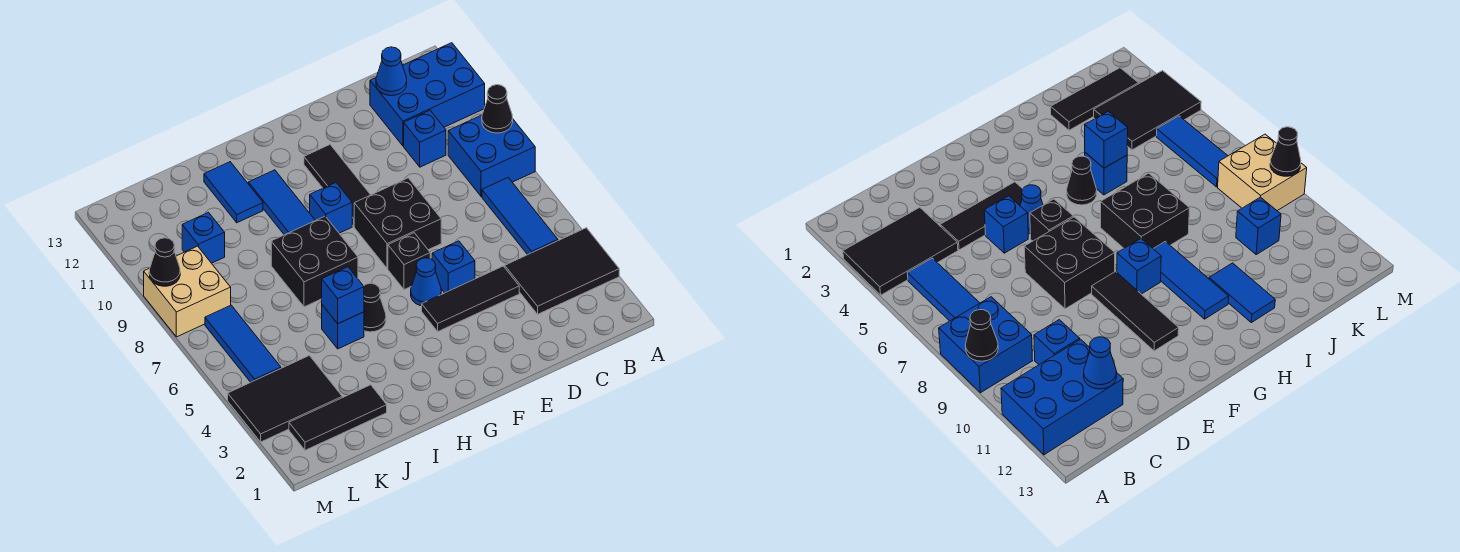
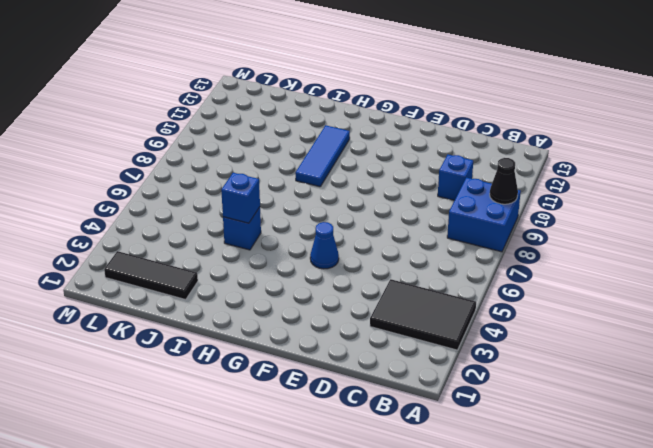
none -> blue brick A11:C12 level 1
none -> blue tile B5:B7 level 1
none -> black tile D4:F4 level 1

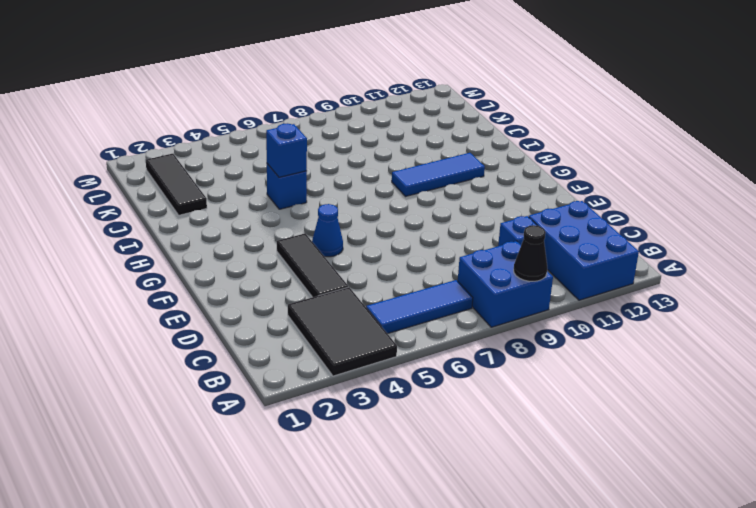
none -> blue brick E5 level 1
none -> black brick E7:F8 level 1
none -> black brick F6 level 1

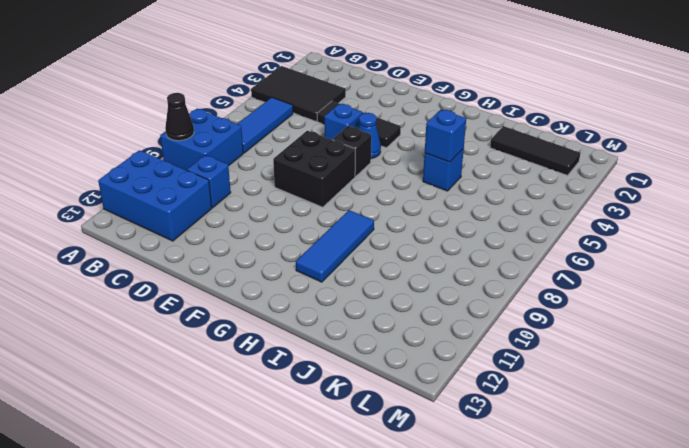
none -> black tile F9:F11 level 1
none -> blue brick G9 level 1
none -> black cone H5 level 1

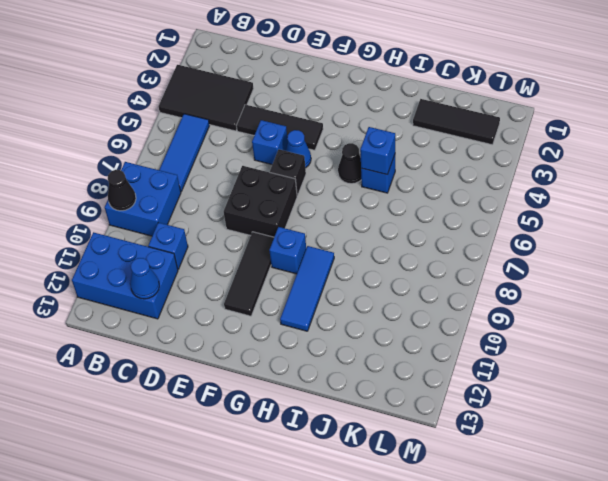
none -> black brick H7:I8 level 1
none -> blue tile I11:I12 level 1
none -> black tile K3:M4 level 1

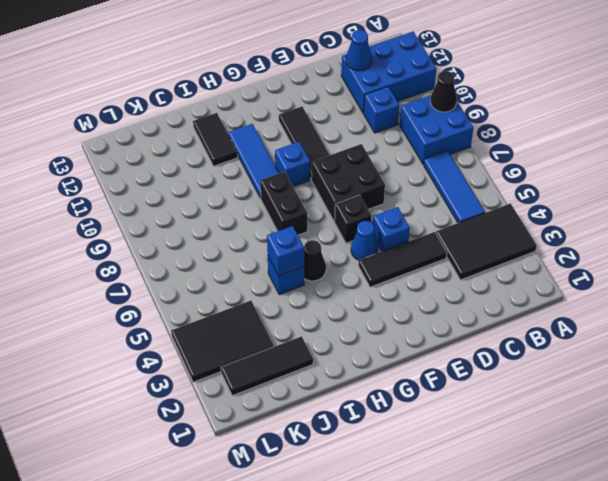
black brick H7:H8 level 1 -> black brick H7:I8 level 1
black tile I11:I12 level 1 -> blue tile I11:I12 level 1
none -> blue brick K10 level 1
none -> blue tile L5:L7 level 1
none -> tan brick L8:M9 level 1

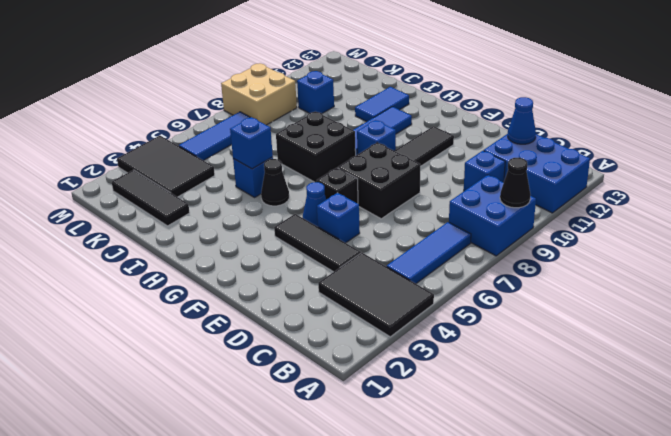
none -> black cone M9 level 2

